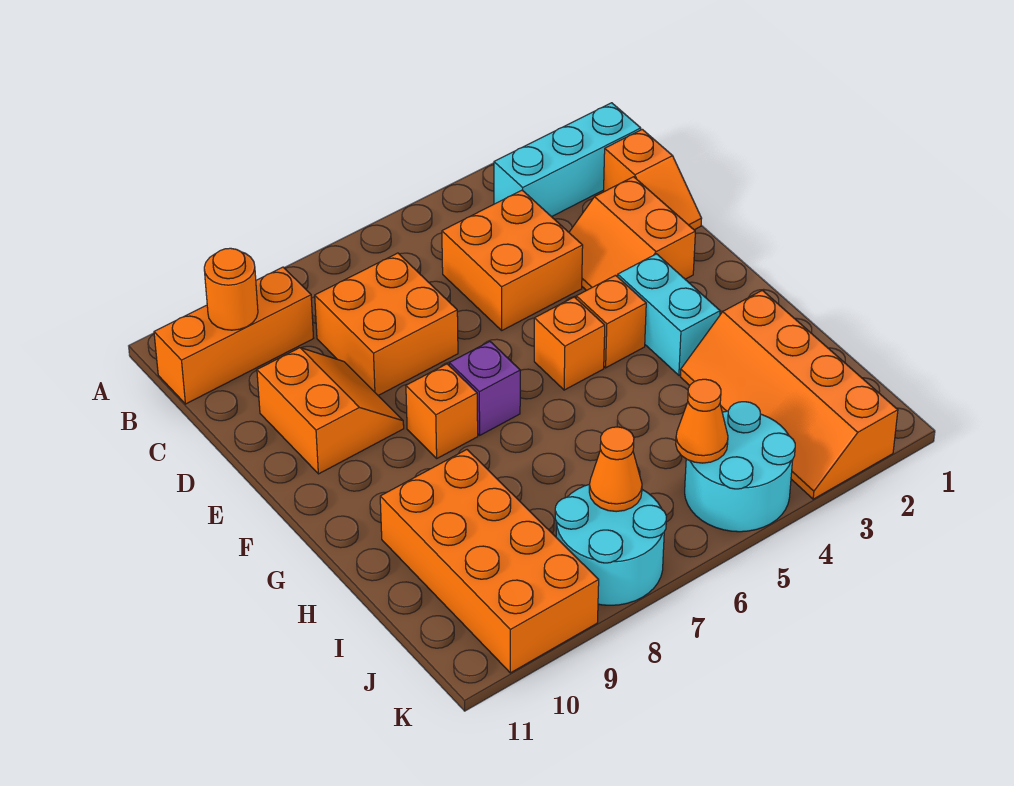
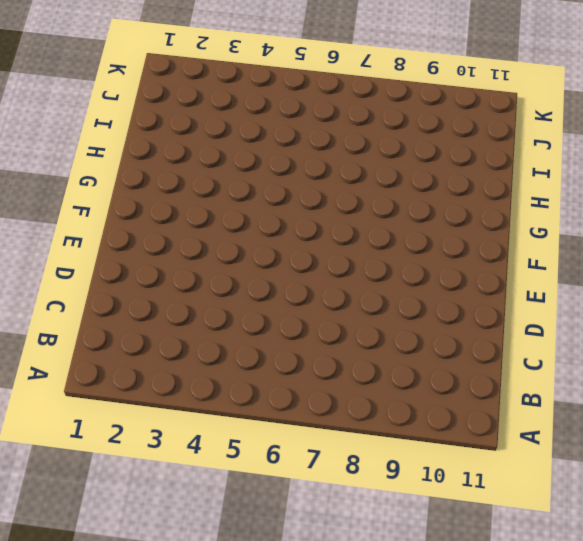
none -> cyan brick B1:B3 level 1
none -> orange brick B9:B11 level 1
none -> orange slope C1:D1 level 1 top C

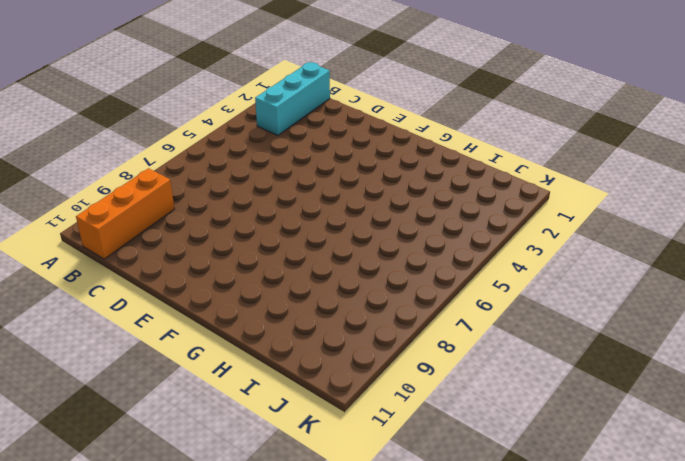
none -> orange slope C1:D1 level 1 top C
none -> orange brick C4:D5 level 1
none -> orange brick C7:D8 level 1

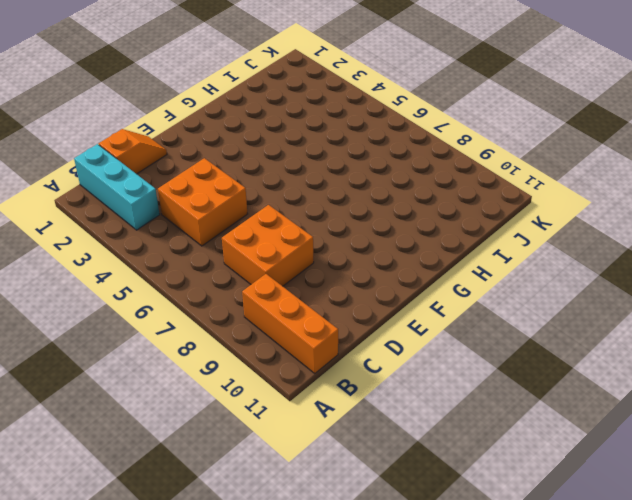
none -> orange slope D2:E3 level 1 top 2
none -> orange slope D9:E10 level 1 top 10
none -> cyan brick F3:G3 level 1

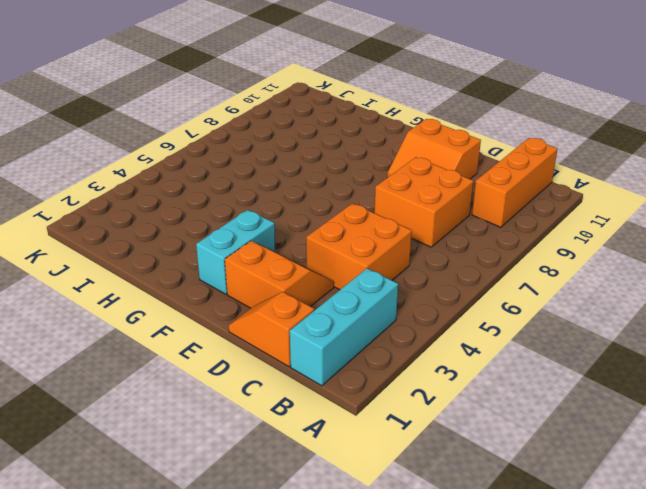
cyan brick F2:F3 level 1 -> cyan brick F3:G3 level 1
none -> orange brick F4 level 1
none -> orange brick F5 level 1
none -> purple brick F7 level 1

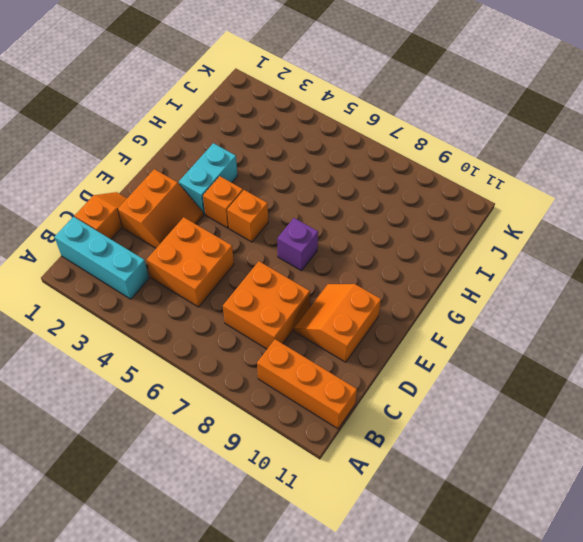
none -> orange brick F8 level 1
none -> orange slope H2:K3 level 1 top 2
none -> orange brick H9:K10 level 1

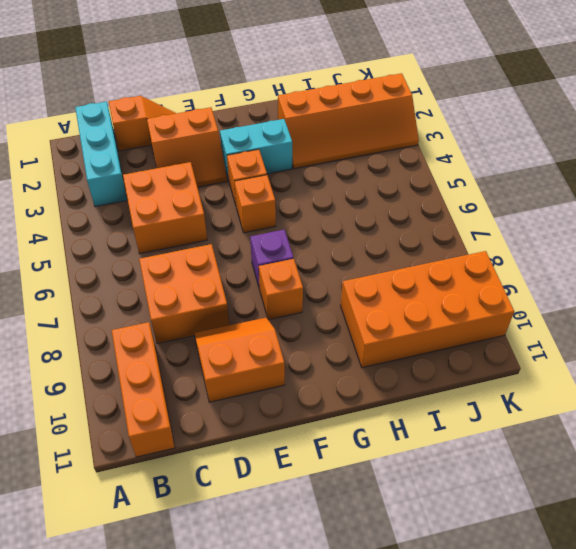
none -> cyan round brick J4:K5 level 1
none -> cyan round brick J7:K8 level 1
none -> orange round brick B10 level 2

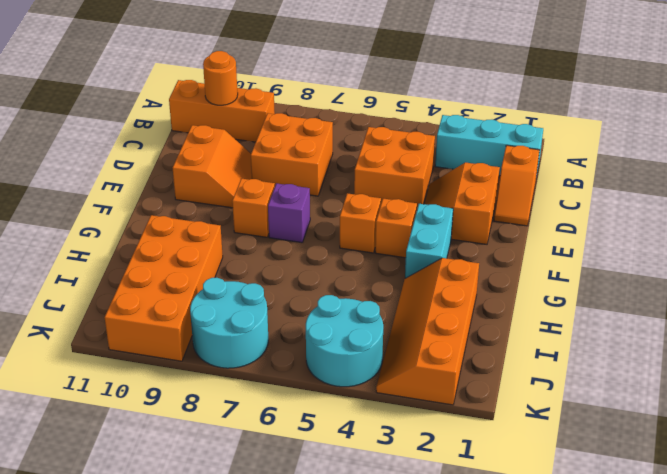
none -> orange cone J5 level 2
none -> orange cone J7 level 2

